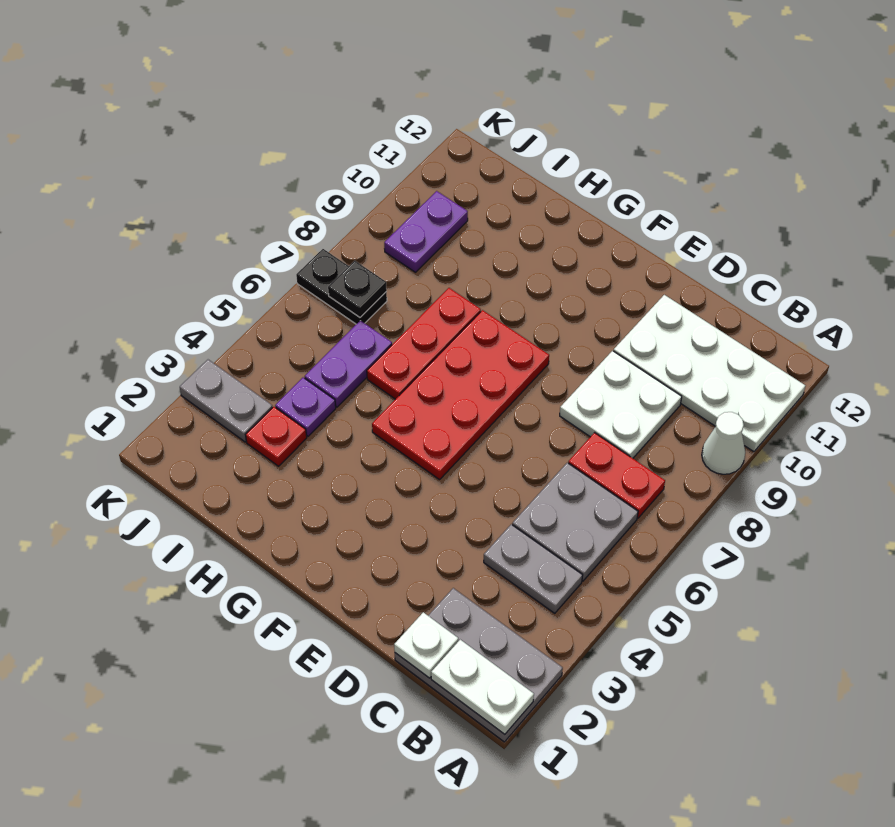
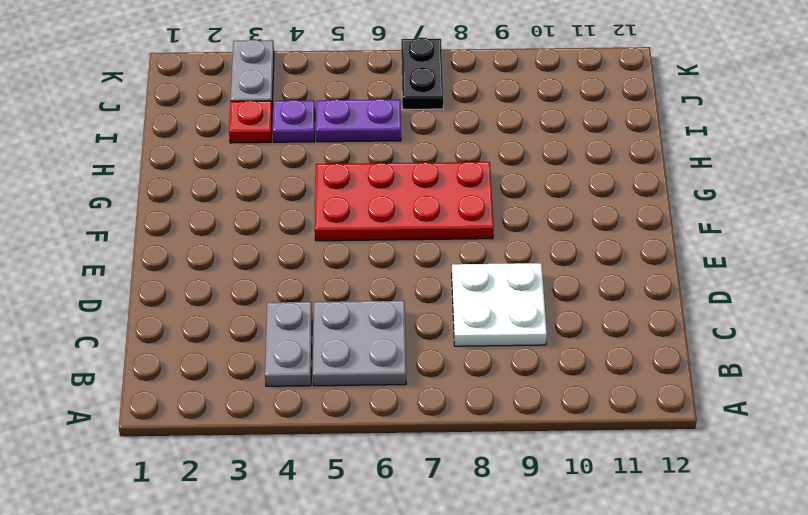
none -> grey plate A1:C2 level 1
none -> white cone A9 level 1
none -> white plate A10:D11 level 1

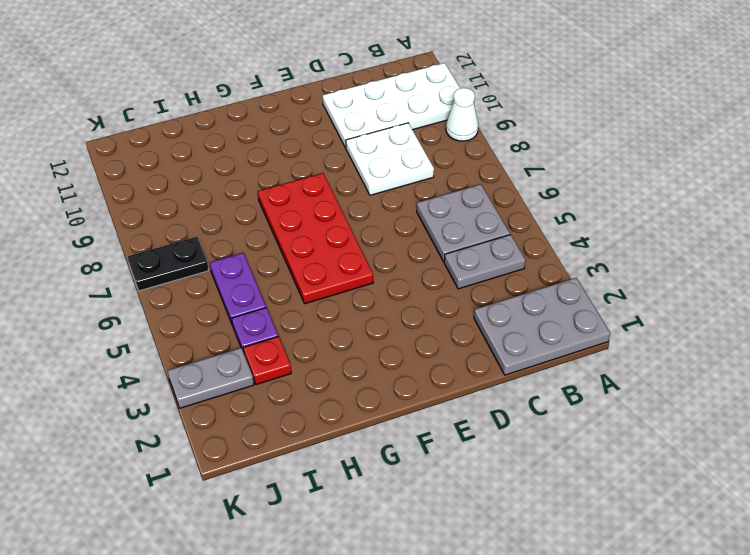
none -> red plate B7:C7 level 1
none -> red plate H6:H8 level 1
none -> purple plate J9:J10 level 1

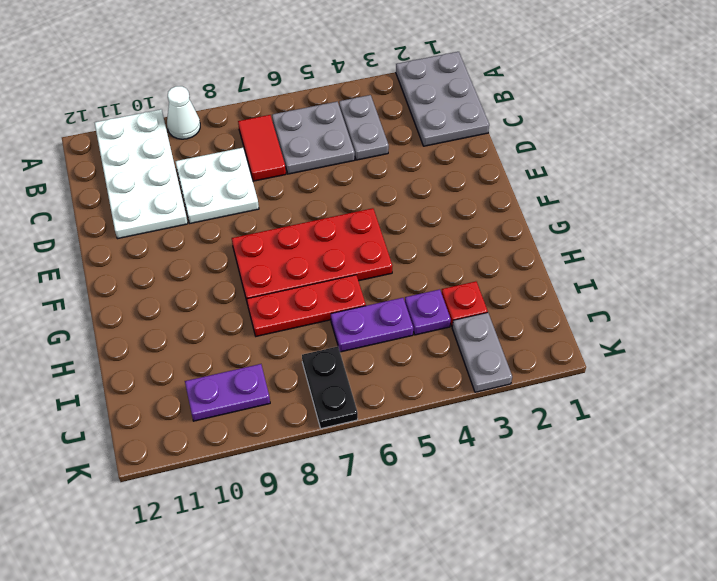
red tile B7:C7 level 1 -> red plate B7:C7 level 1
none -> white plate A1:B1 level 2
none -> white plate C1 level 2
none -> black plate J7 level 2

